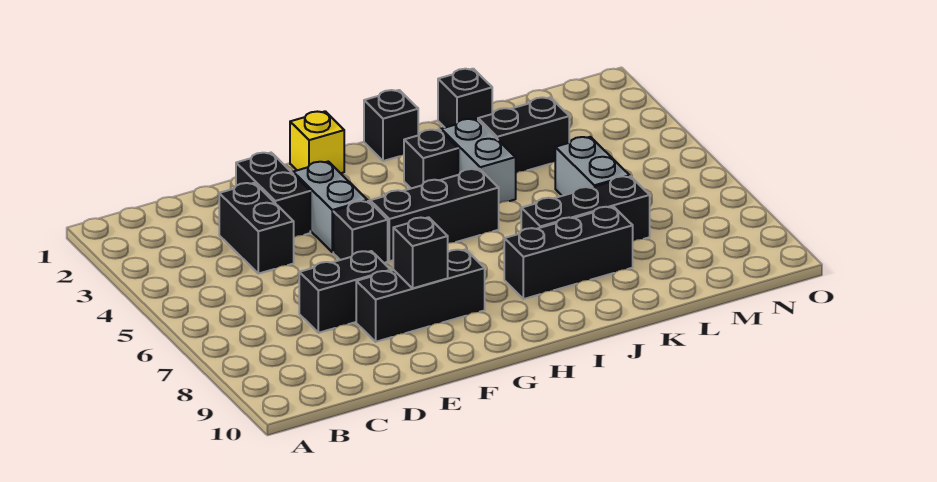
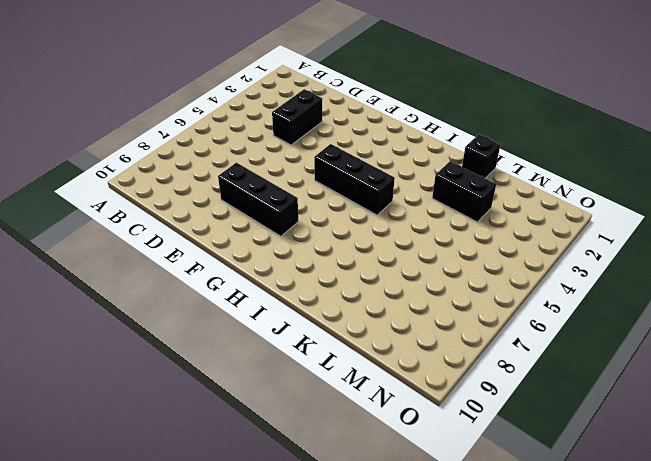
none -> black brick D7:E7 level 1
none -> black brick E2:E3 level 1
none -> grey brick F3:F4 level 1

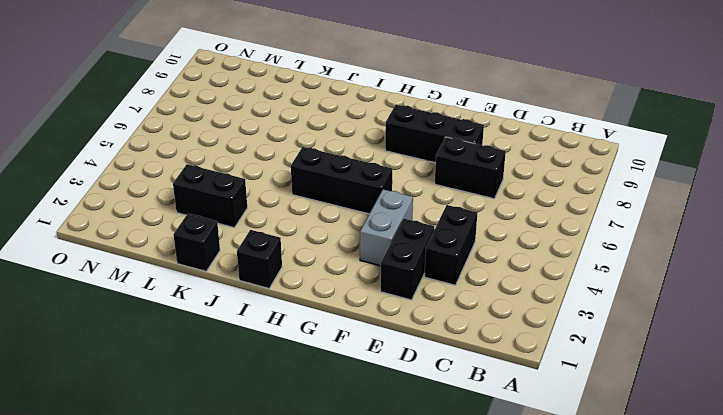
none -> black brick F5 level 1
none -> yellow brick G1 level 1
none -> black brick I3 level 1

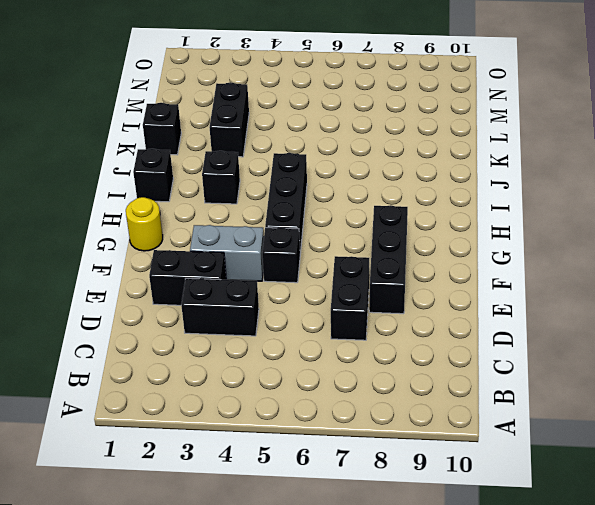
yellow round brick G1 level 1 -> yellow brick G1 level 1
none -> black brick I8:K8 level 1
none -> grey brick J3:J4 level 1
none -> black brick J7:L7 level 1

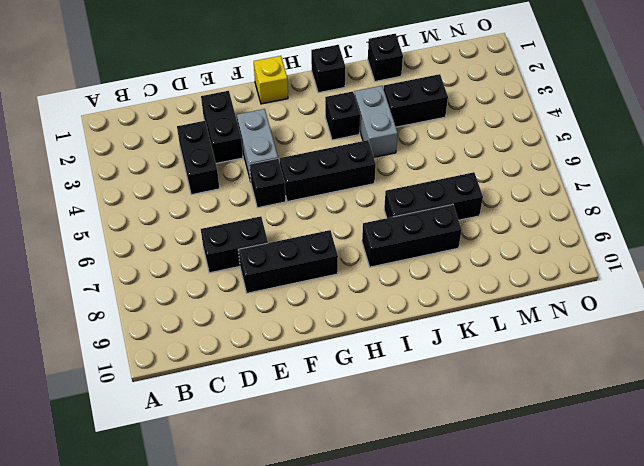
none -> grey brick L5:L6 level 1
none -> black brick F8 level 2

